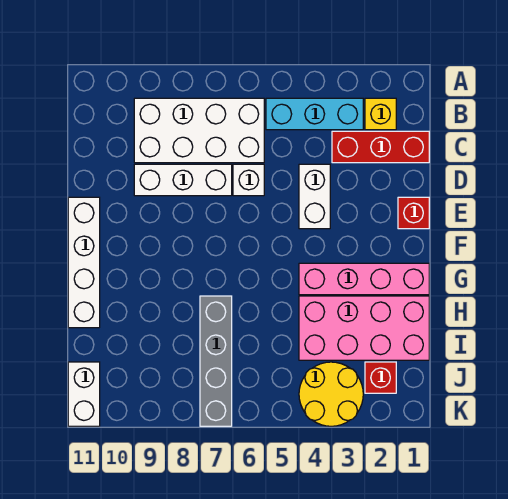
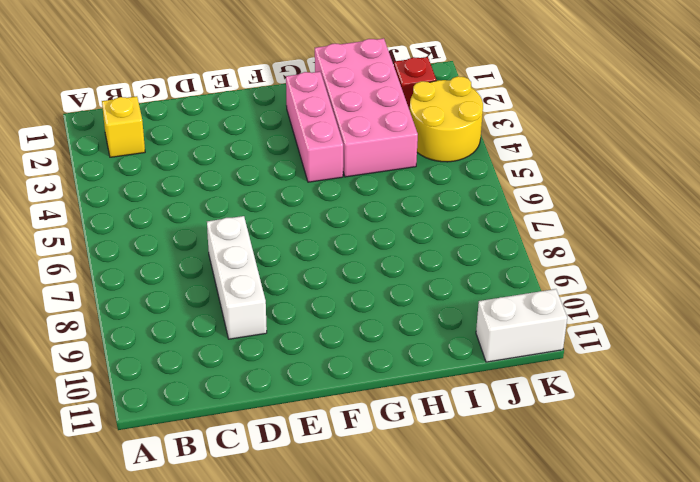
pink brick G2:G4 level 1 -> pink brick G1:G4 level 1
none -> cyan brick B3:B5 level 1
none -> white brick B6:C9 level 1
none -> red brick C1:C3 level 1

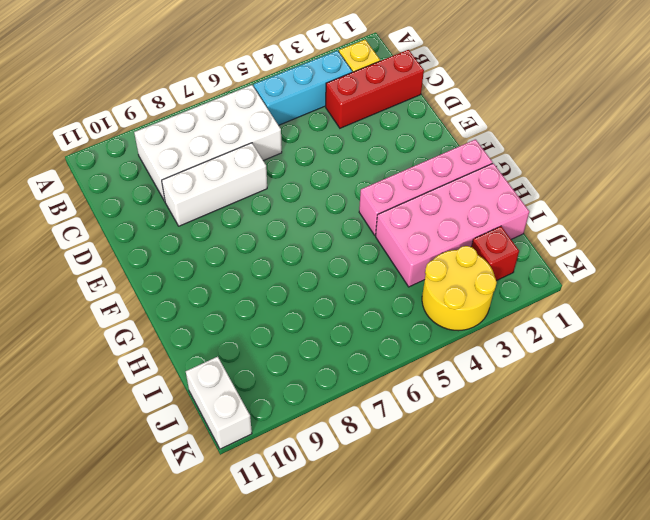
none -> white brick D4:E4 level 1
none -> white brick D6 level 1
none -> red brick E1 level 1

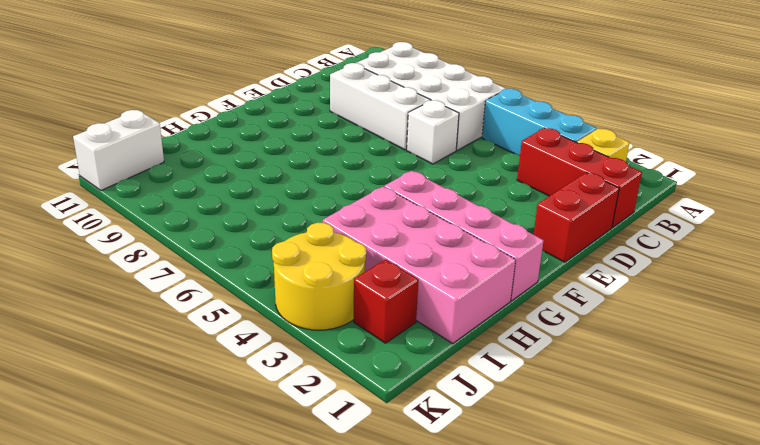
red brick D1:E1 level 1 -> red brick E1 level 1
none -> white brick D4:E4 level 1
none -> white brick E11:H11 level 1
none -> grey brick H7:K7 level 1

